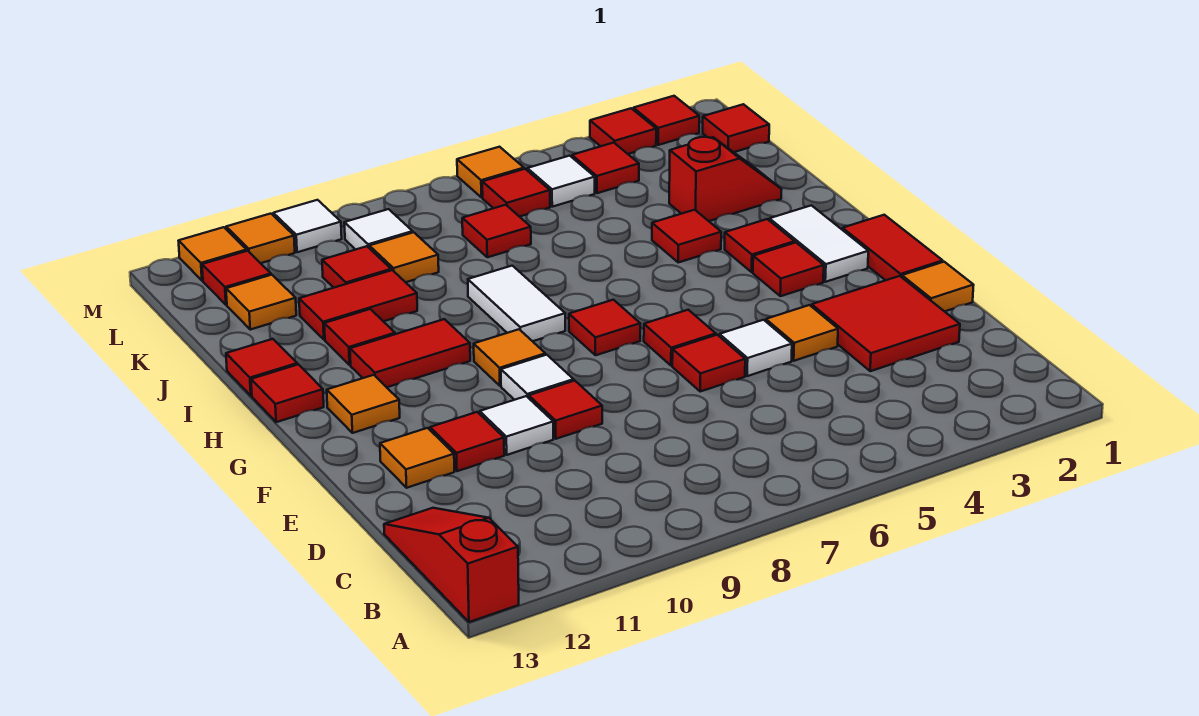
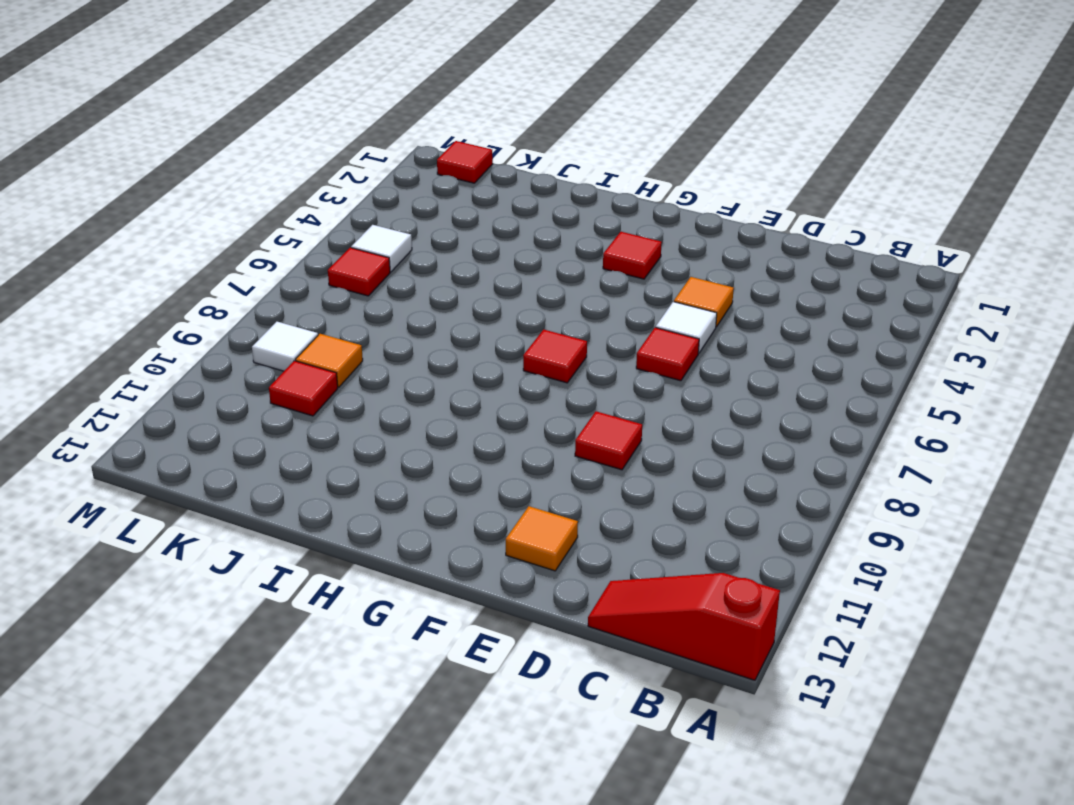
none -> red tile D2:E3 level 1
none -> orange tile E1 level 1
none -> white tile E10 level 1
none -> red tile E11 level 1

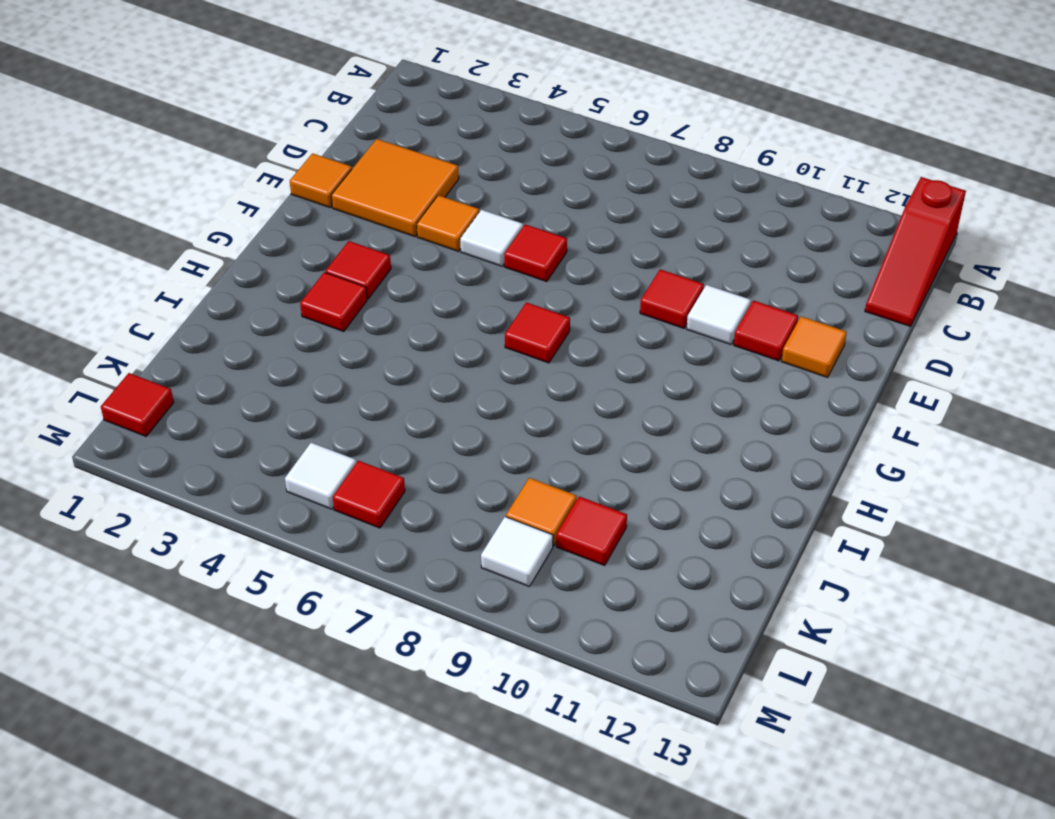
orange tile D2:E3 level 1 -> red tile D2:E3 level 1
none -> red tile F1:G1 level 1
none -> red tile F6 level 1
none -> white tile F9 level 1
none -> white tile G2:H2 level 1

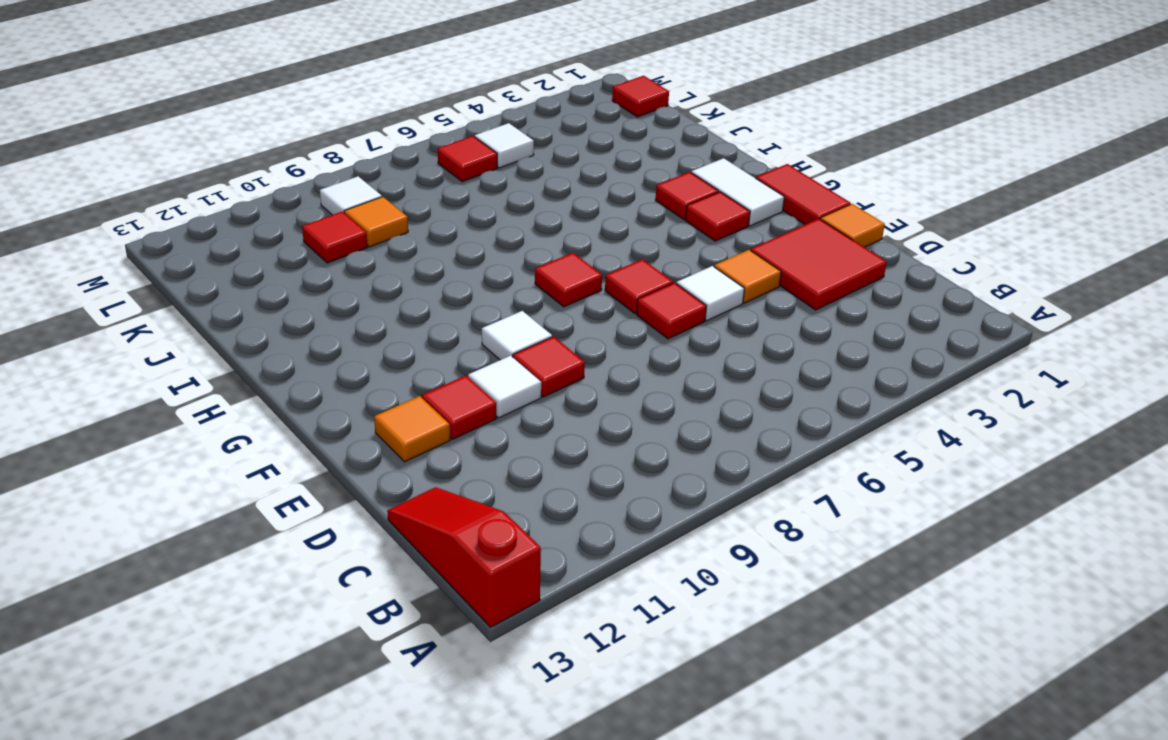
none -> orange tile G9 level 1
none -> orange tile G12 level 1
none -> white tile H8:I8 level 1
none -> red tile H10:H11 level 1

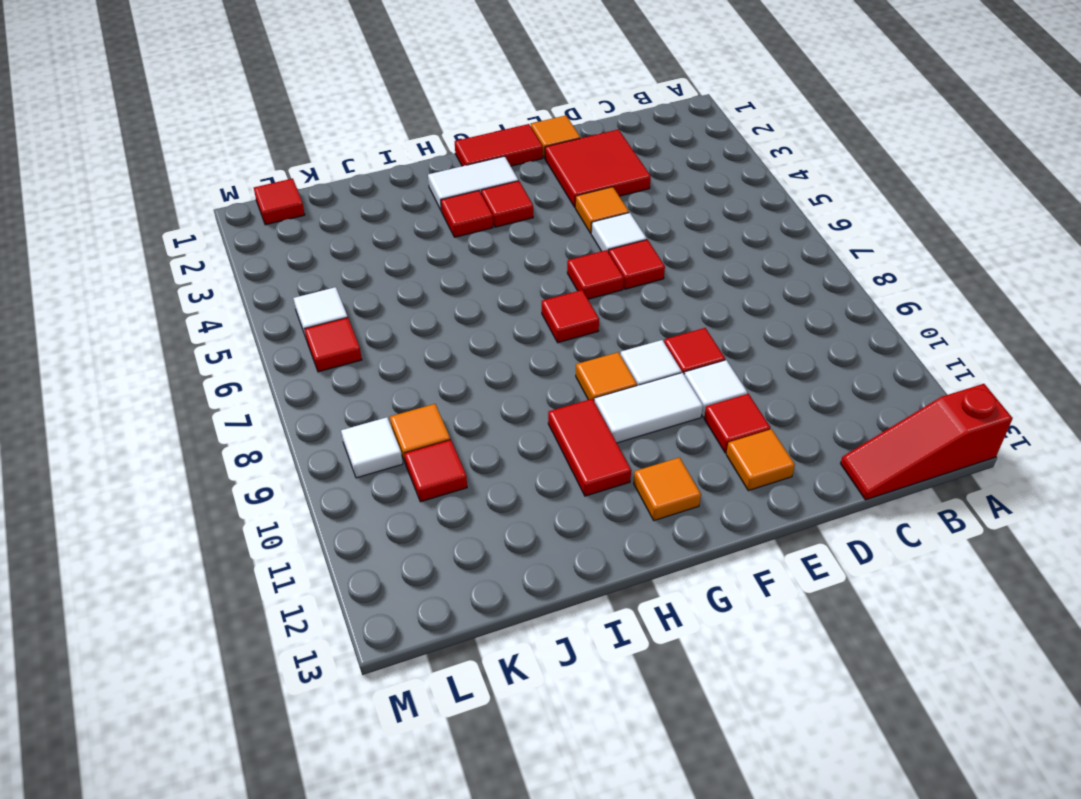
white tile F10:G10 level 1 -> white tile H8:I8 level 1
none -> red tile H13 level 1
none -> red tile I4 level 1
none -> red tile I11 level 1
none -> red tile I13 level 1

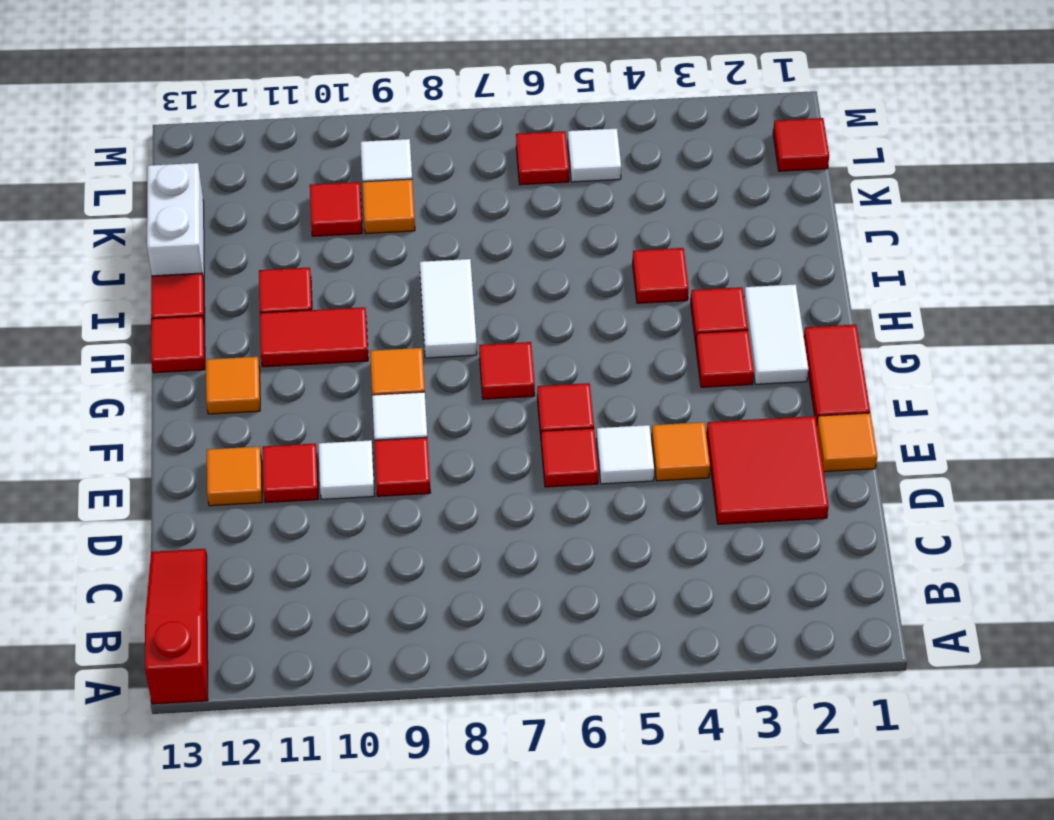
white brick J13:K13 level 1 -> none
none -> red slope J2:J3 level 1 top 3
none -> red tile J10:J11 level 1
none -> red tile K7 level 1
none -> orange tile K12 level 1

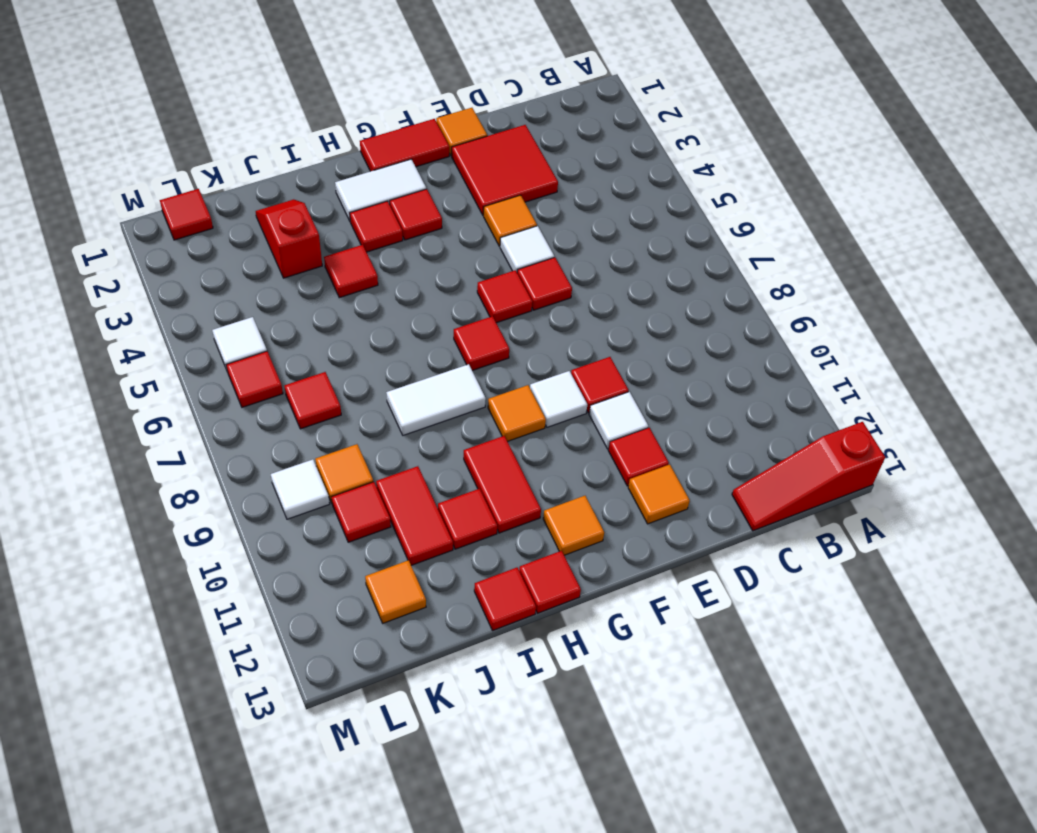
none -> red tile L4 level 1
none -> red tile L12 level 1
none -> red tile M2 level 1
none -> red tile M3 level 1

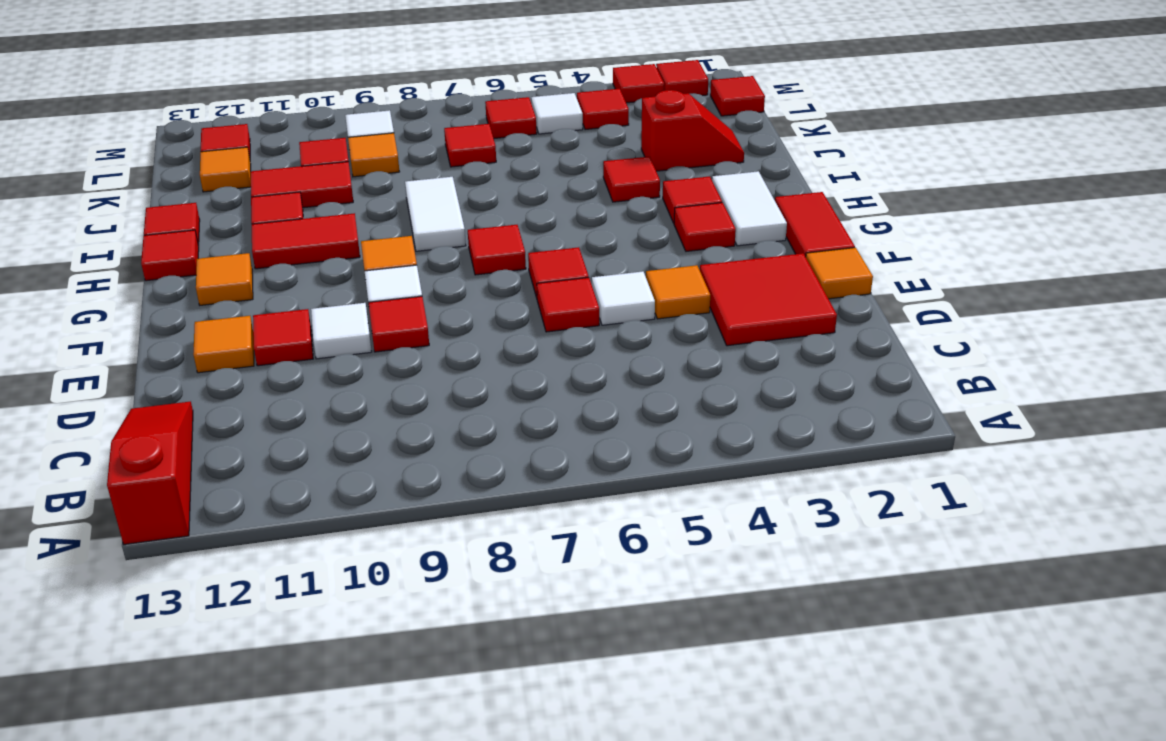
none -> orange tile M6 level 1
none -> white tile M10 level 1
none -> orange tile M11 level 1
none -> orange tile M12 level 1

